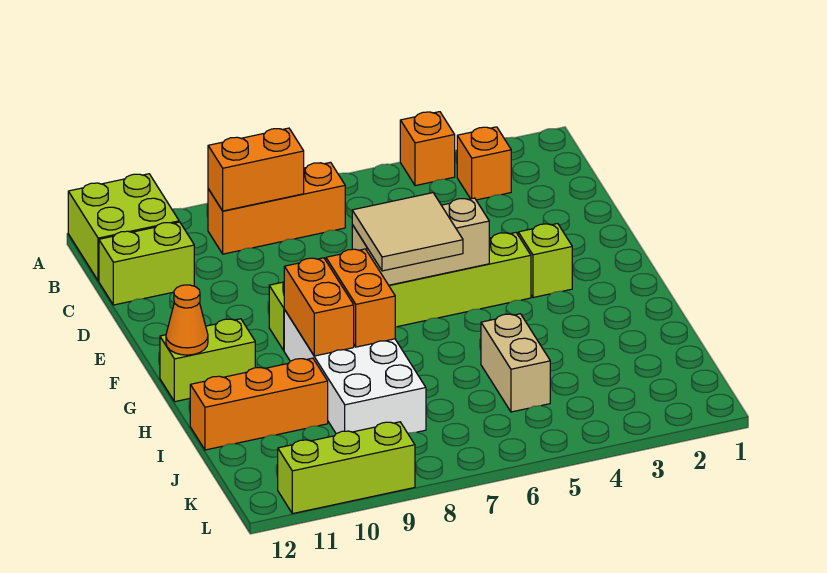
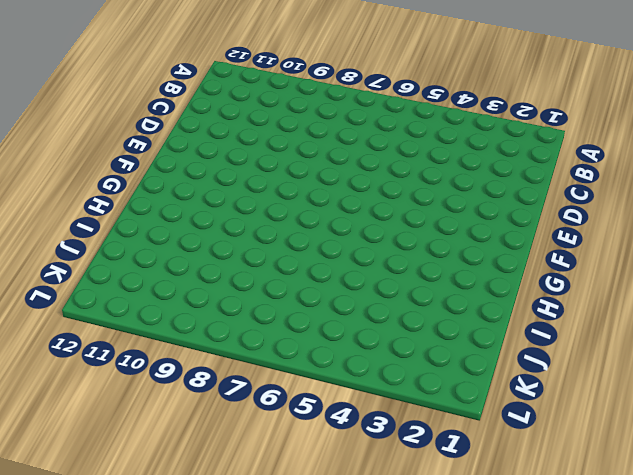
none -> orange brick A4 level 1
none -> lime brick A11:B12 level 1
none -> orange brick B3 level 1

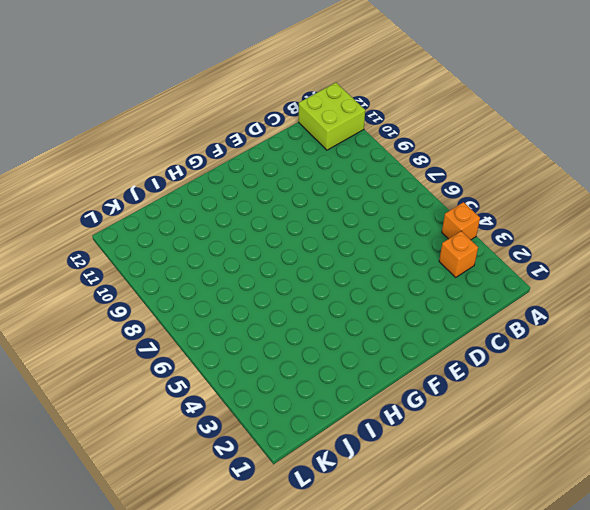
none -> orange brick B7:B9 level 1
none -> lime brick C11:C12 level 1
none -> lime brick F3 level 1

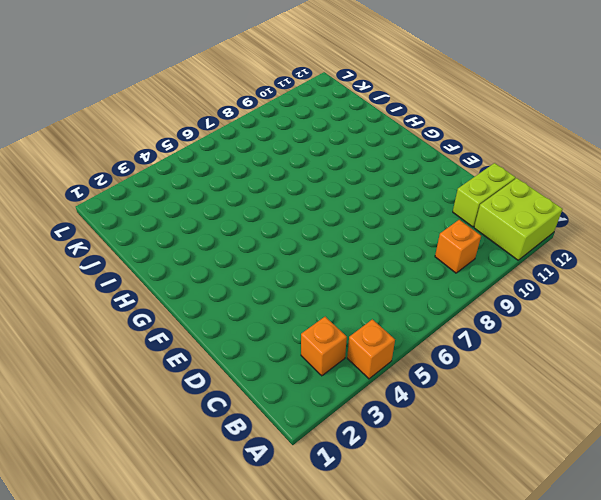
orange brick B9 level 1 -> orange brick B7:B9 level 1
none -> lime brick F3 level 1
none -> lime brick F4:F9 level 1
none -> white brick G8:J9 level 1

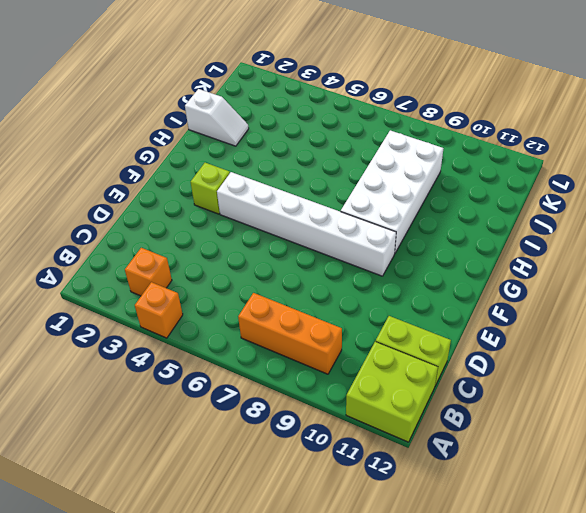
white brick F4:F9 level 1 -> lime brick F4:F9 level 1
white slope I1:I2 level 1 top 1 -> none
none -> lime brick G11:G12 level 1
none -> tan brick I5:J5 level 1
none -> orange brick I10:I12 level 1

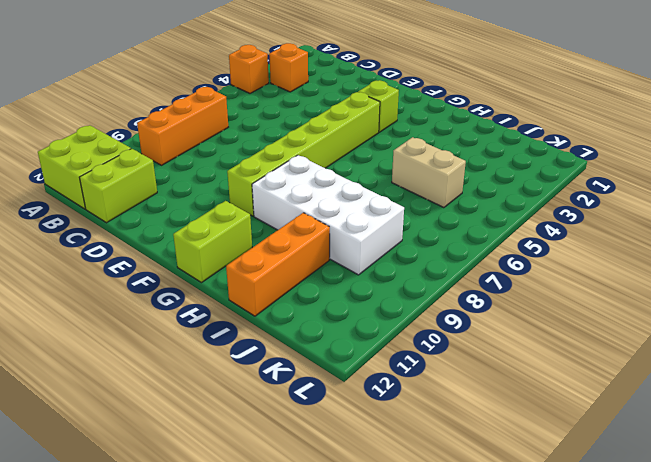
none -> lime brick L9:L11 level 1
none -> orange brick B8:B9 level 2
none -> tan brick F5:F7 level 2

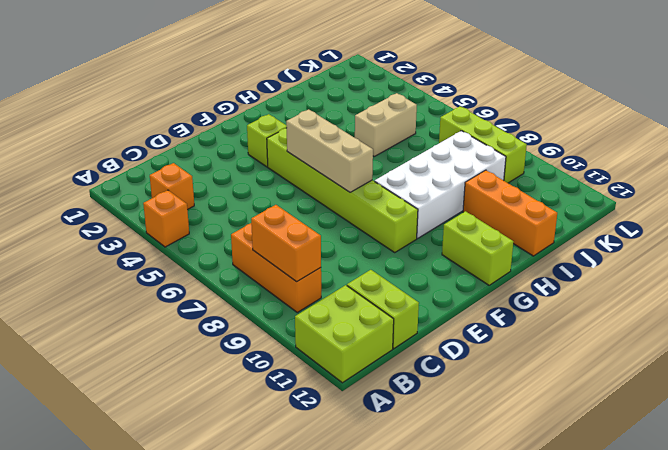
lime brick K7:K9 level 1 -> lime brick L9:L11 level 1
none -> orange brick G8:H8 level 2
none -> orange brick G9:H9 level 2
none -> orange cone G12 level 2

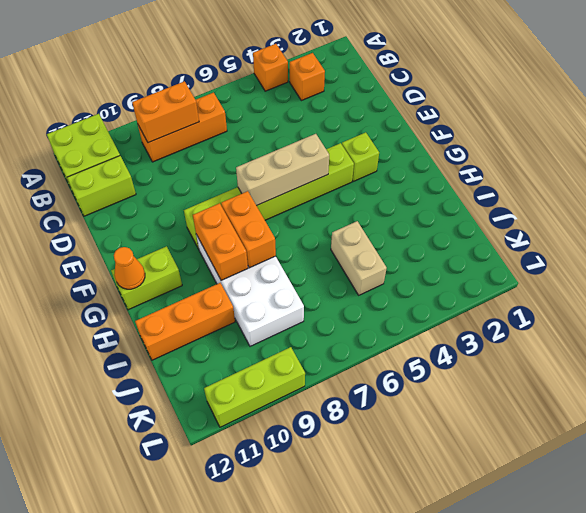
none -> tan tile F6:G7 level 3

